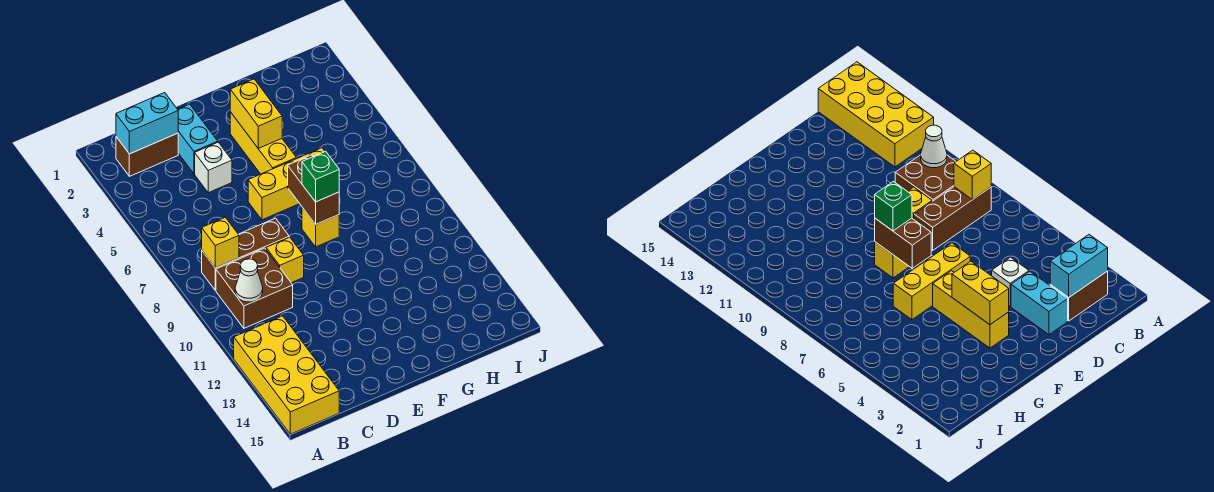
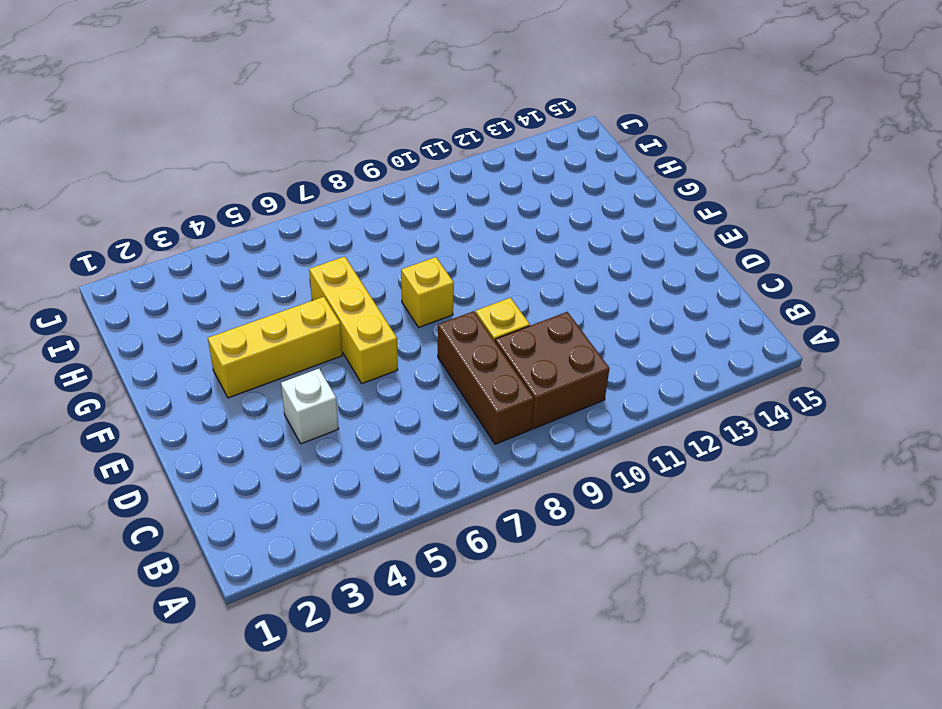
none -> yellow brick A12:B15 level 1
none -> brown brick B2:C2 level 1
none -> cyan brick D2:D3 level 1

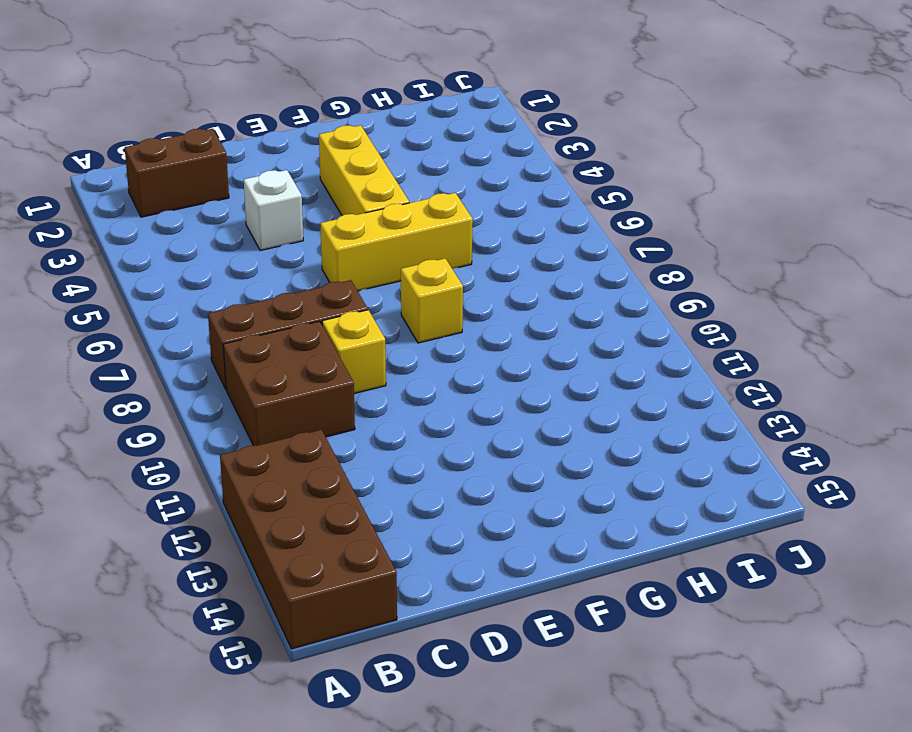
brown brick A12:B15 level 1 -> yellow brick A12:B15 level 1
none -> cyan brick D2:D3 level 1
none -> cyan brick B2:C2 level 2
none -> yellow brick B8 level 2

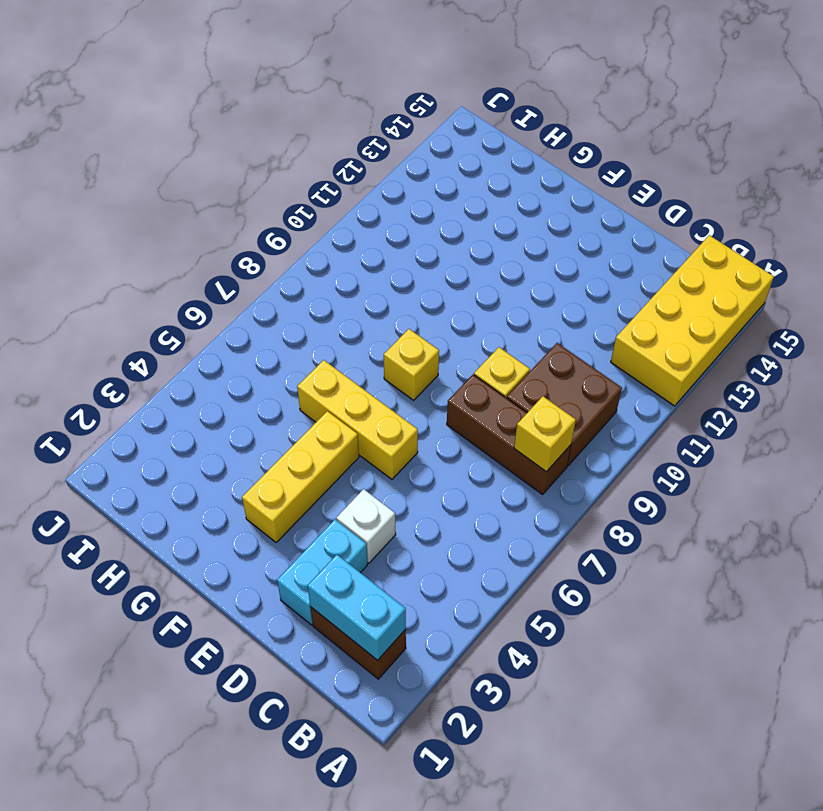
none -> white cone B10 level 2
none -> yellow brick F3:F4 level 2
none -> brown brick F7:F8 level 2

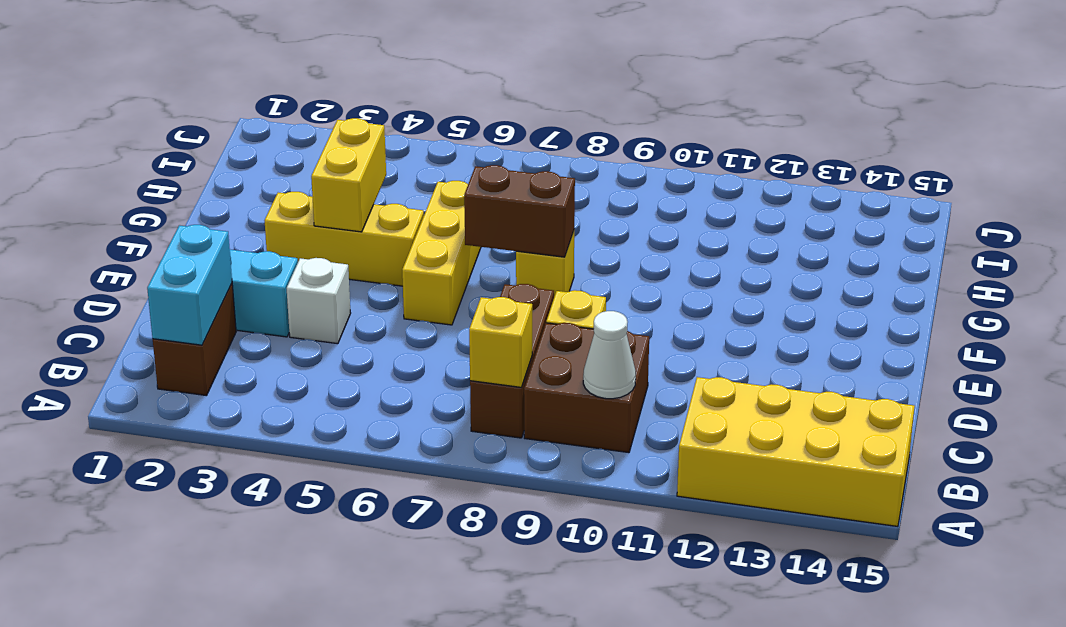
yellow brick F4:G4 level 2 -> yellow brick F3:F4 level 2
none -> green brick F8 level 3

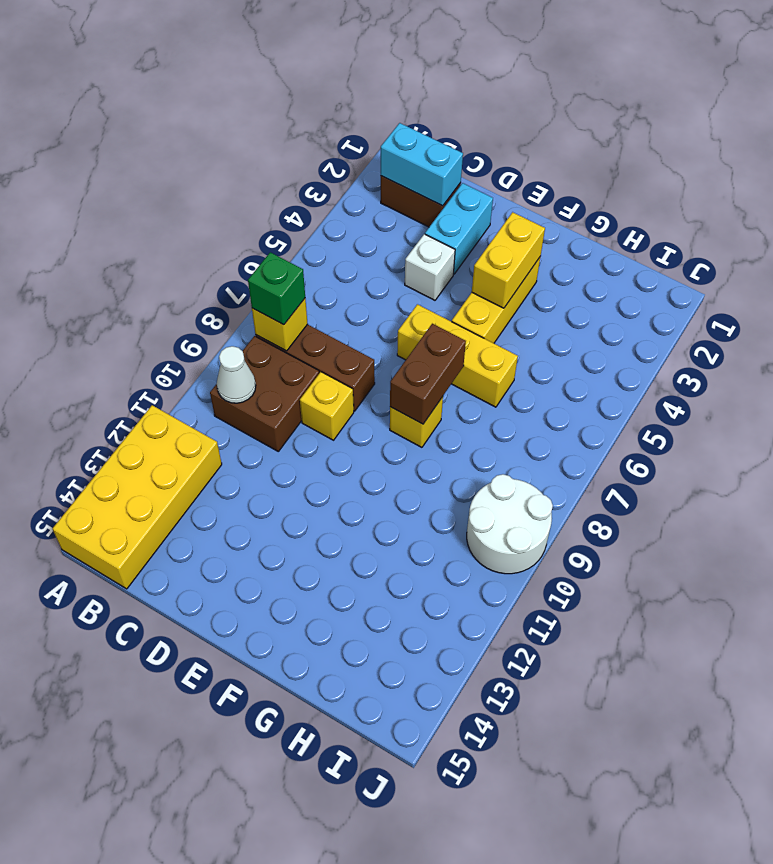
green brick B8 level 3 -> green brick F8 level 3
white round brick I9:J10 level 1 -> none

